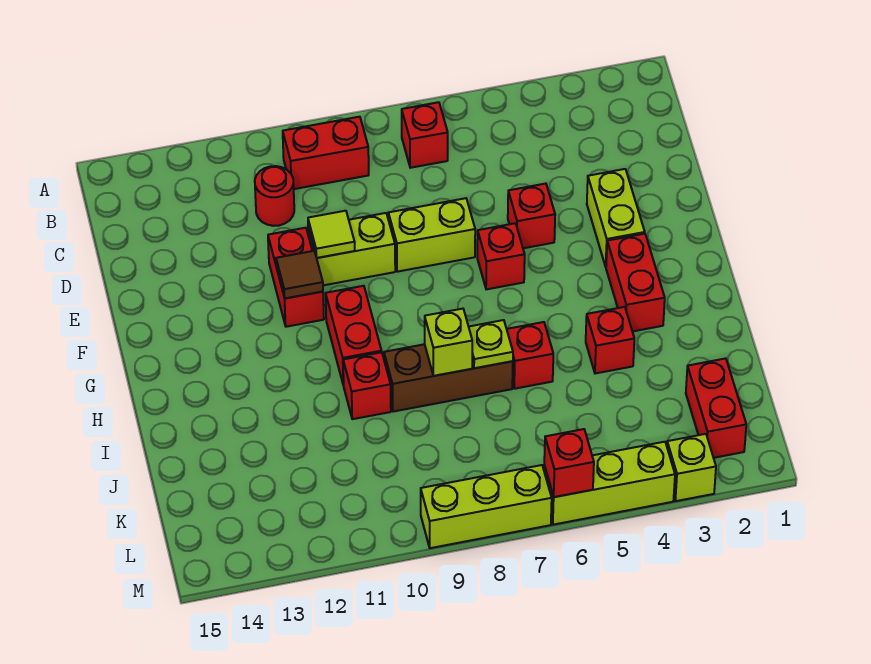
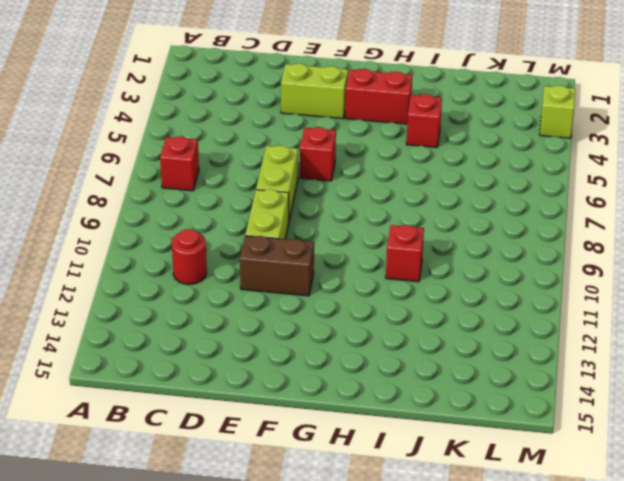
brown brick E11:F11 level 1 -> red brick E11:F11 level 1
none -> red brick B9:B10 level 1
none -> red brick E5 level 1
none -> red brick G10:H10 level 1

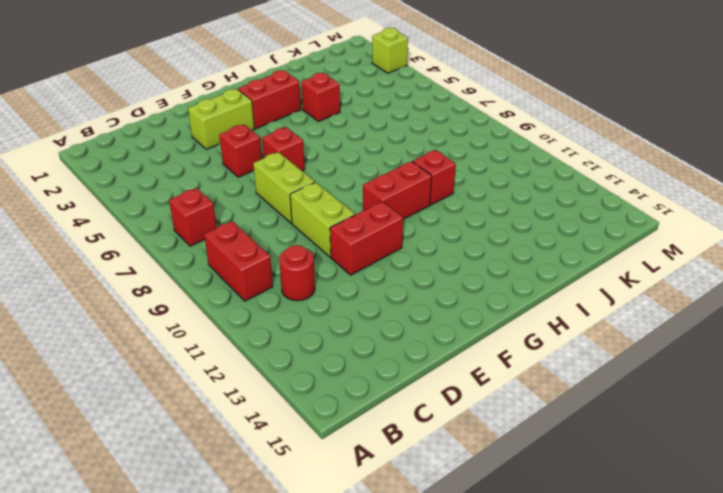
none -> red brick I6 level 1
none -> brown brick I7:I9 level 1
none -> red brick K2:L2 level 1

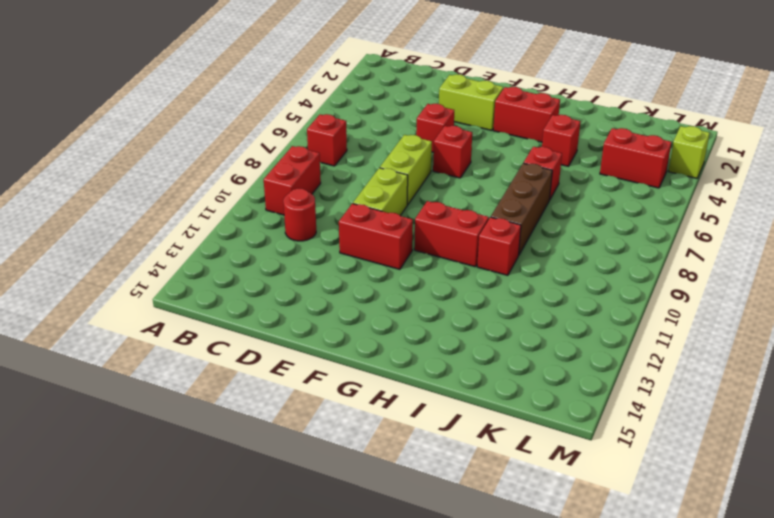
red brick K4:L4 level 1 -> red brick K2:L2 level 1
none -> lime brick M4:M6 level 1
none -> lime brick M7:M9 level 1
none -> lime tile E10 level 2

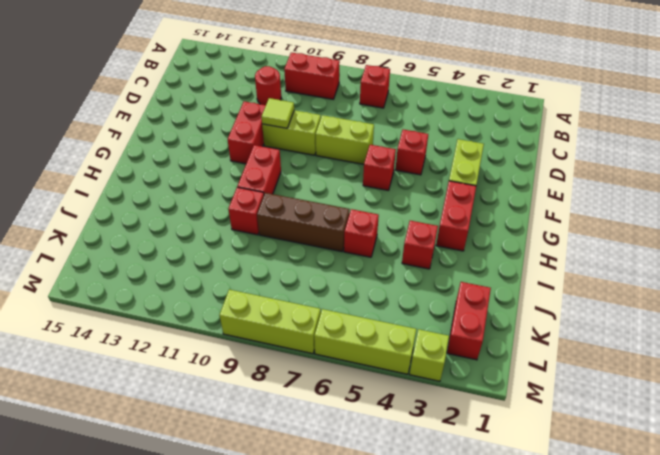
none -> brown tile F11 level 2
none -> lime plate I7 level 2
none -> lime brick I8 level 2

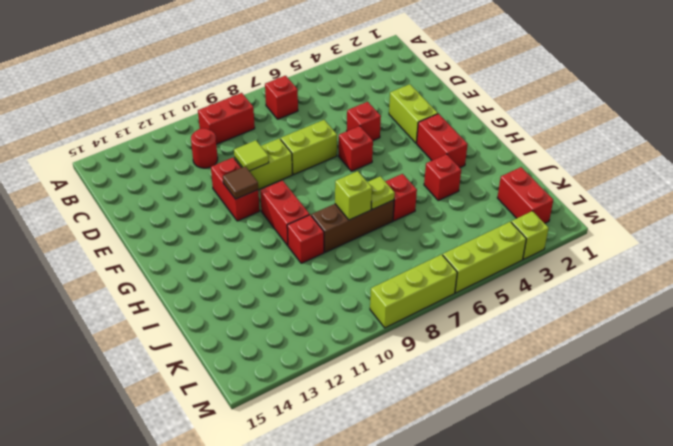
none -> red brick M6 level 2

